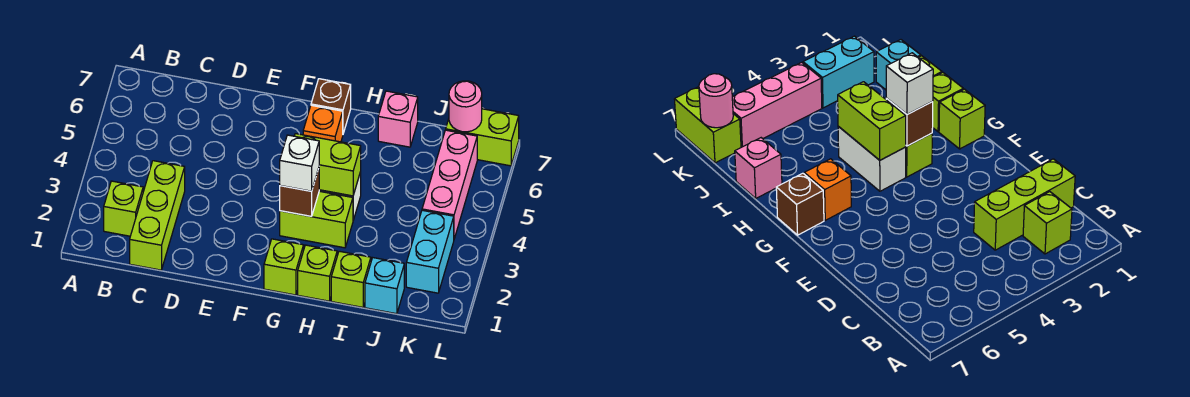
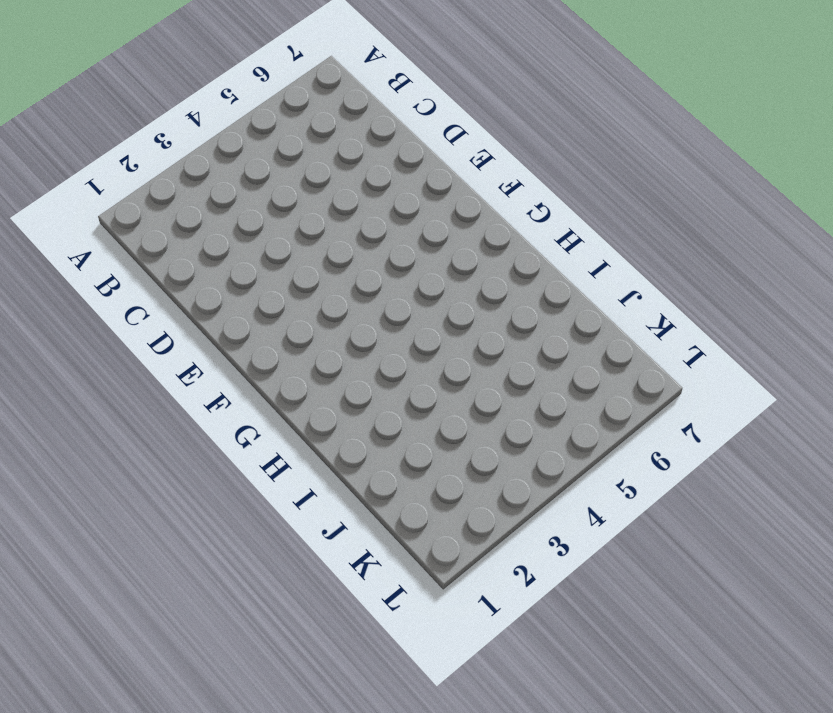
none -> lime brick B2 level 1
none -> lime brick C1:C3 level 1
none -> lime brick G1 level 1

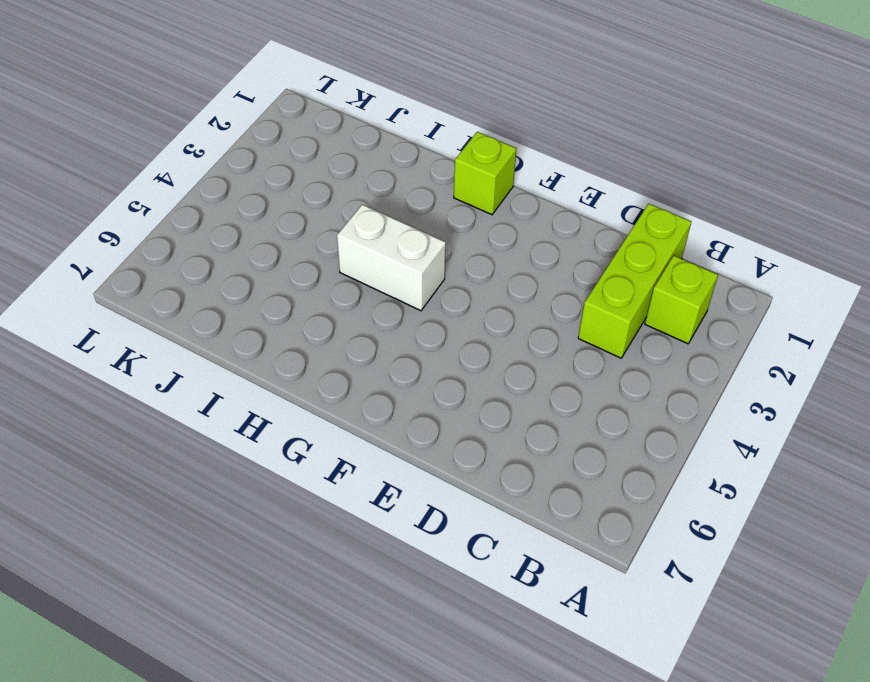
none -> lime brick G3:H3 level 1
none -> orange brick G6 level 1
none -> brown brick G7 level 1

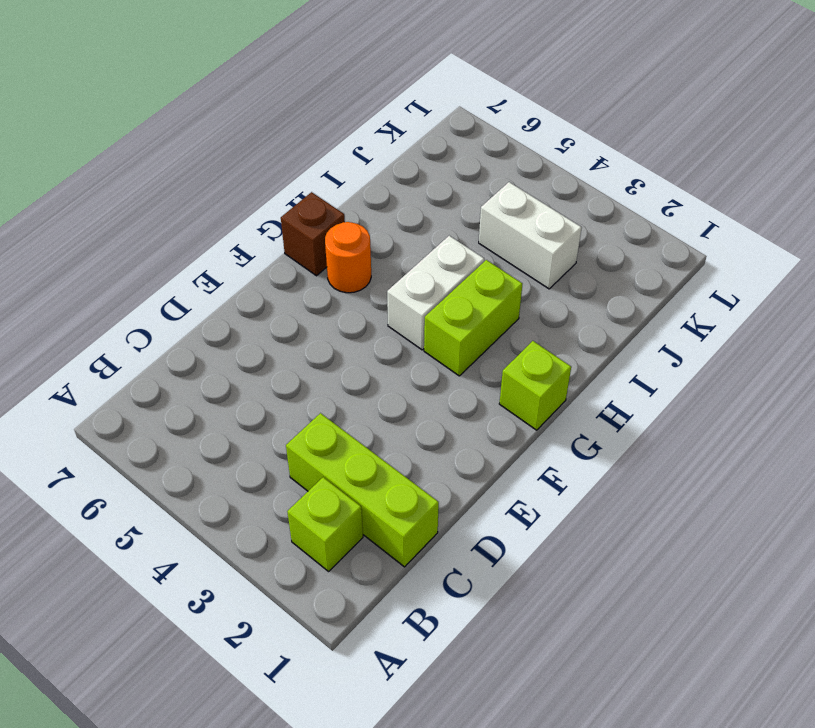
orange round brick G6 level 1 -> orange brick G6 level 1
white brick J3:J4 level 1 -> none
none -> lime brick H1 level 1
none -> lime brick I1 level 1
none -> pink brick I7 level 1

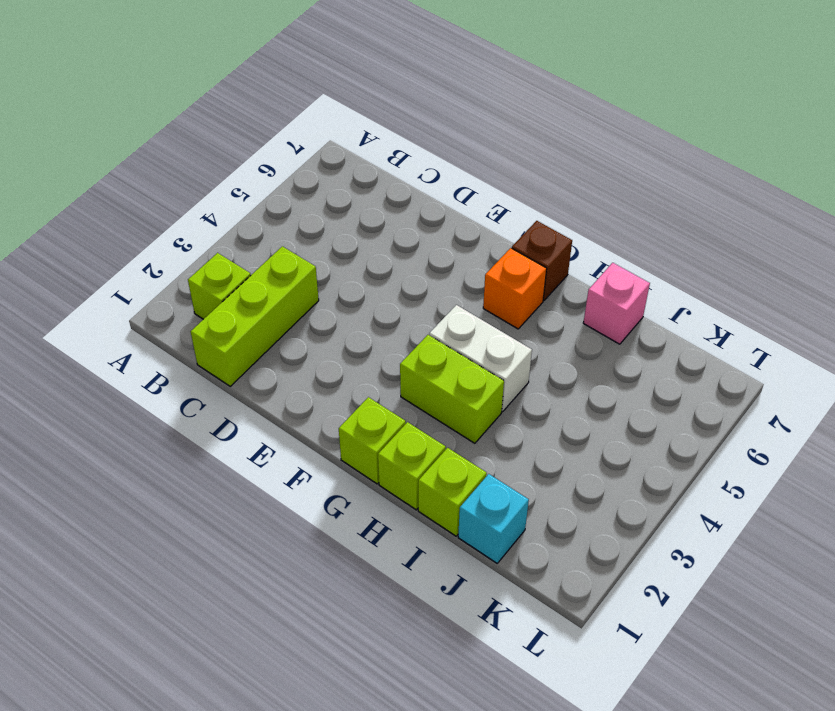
none -> cyan brick K2:K3 level 1
none -> pink brick K4:K6 level 1
none -> lime brick K7:L7 level 1

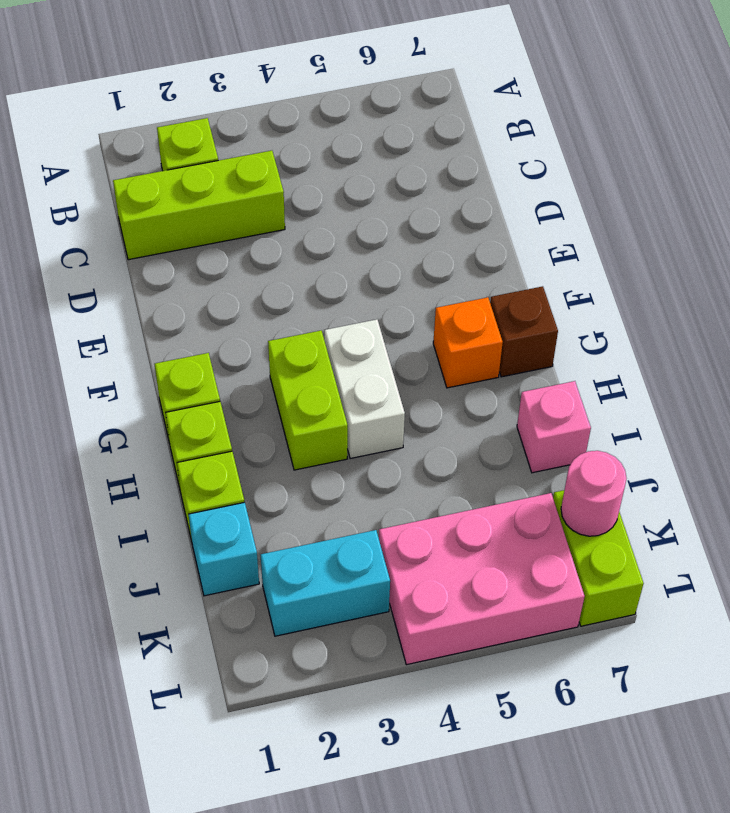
pink brick K4:L6 level 1 -> pink brick K4:K6 level 1
none -> brown brick G3 level 2
none -> lime brick G4:H4 level 2
none -> white brick G3 level 3

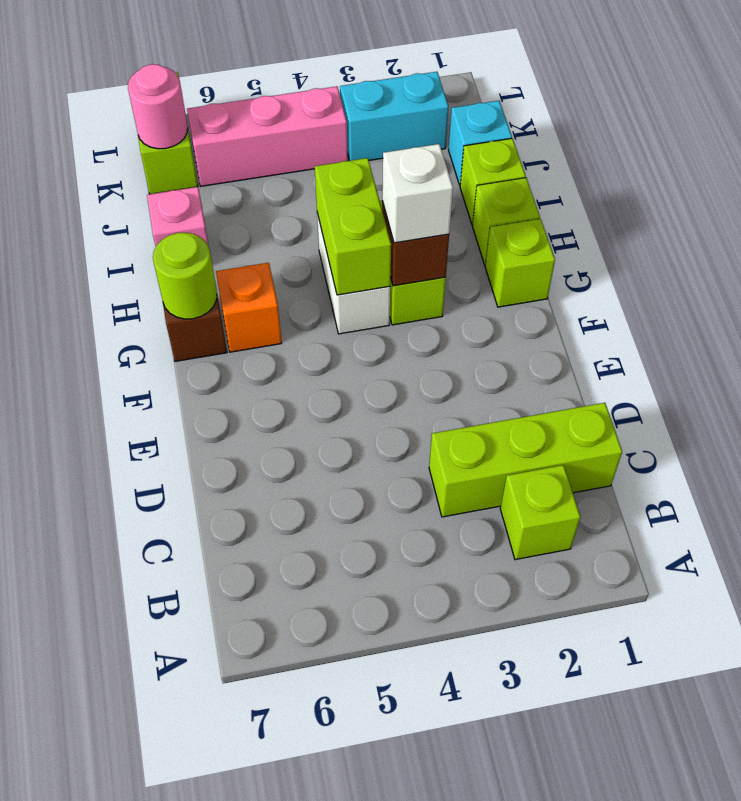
lime round brick G7 level 2 -> none

